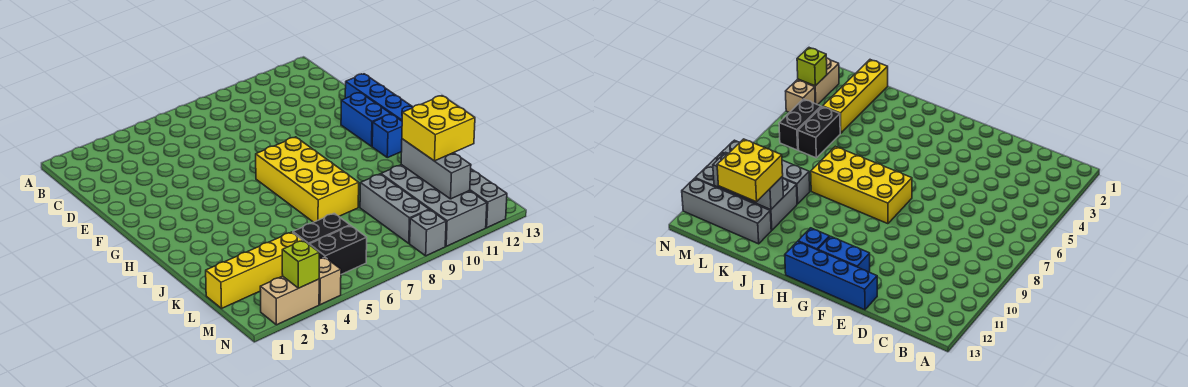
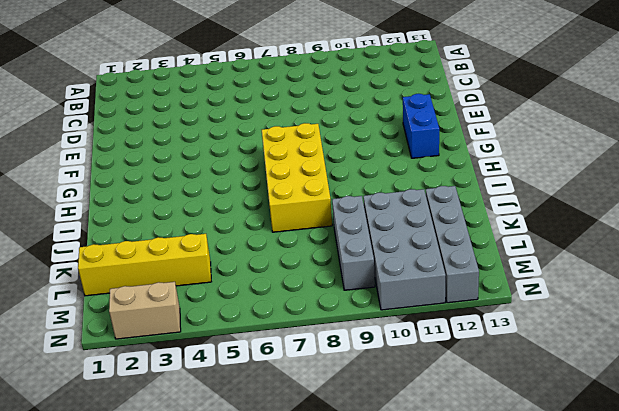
none -> blue brick E13:H13 level 1
none -> blue brick H12 level 1
none -> black brick L5:L6 level 1

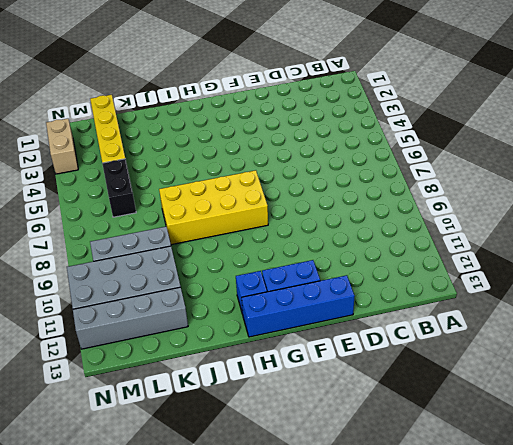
none -> black brick M5:M6 level 1
none -> tan brick N4 level 1
none -> grey brick N9 level 1

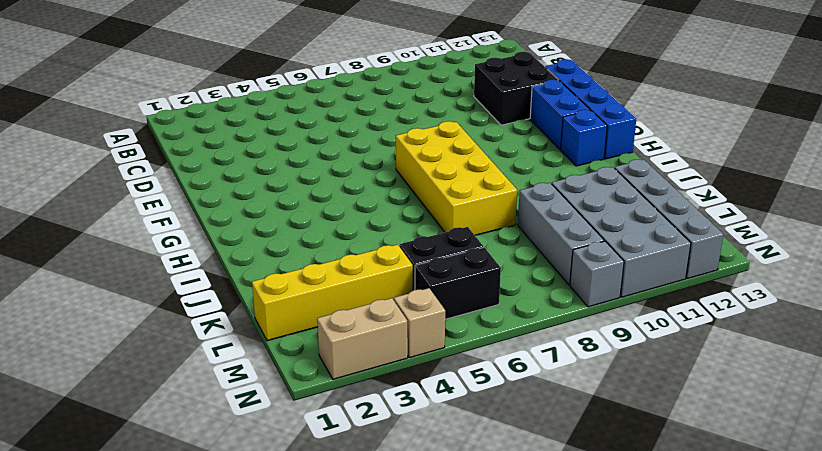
black brick D11:E12 level 1 -> none
none -> grey brick K11:M11 level 2
none -> lime brick N3 level 2
none -> yellow brick K11:L12 level 3

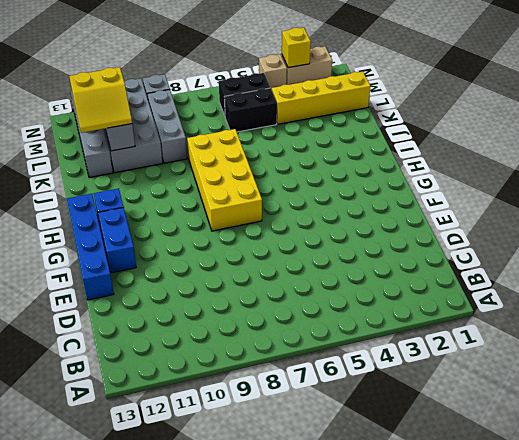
yellow slope K11:L12 level 3 top L -> yellow brick K11:L12 level 3
yellow brick N3 level 2 -> lime brick N3 level 2

